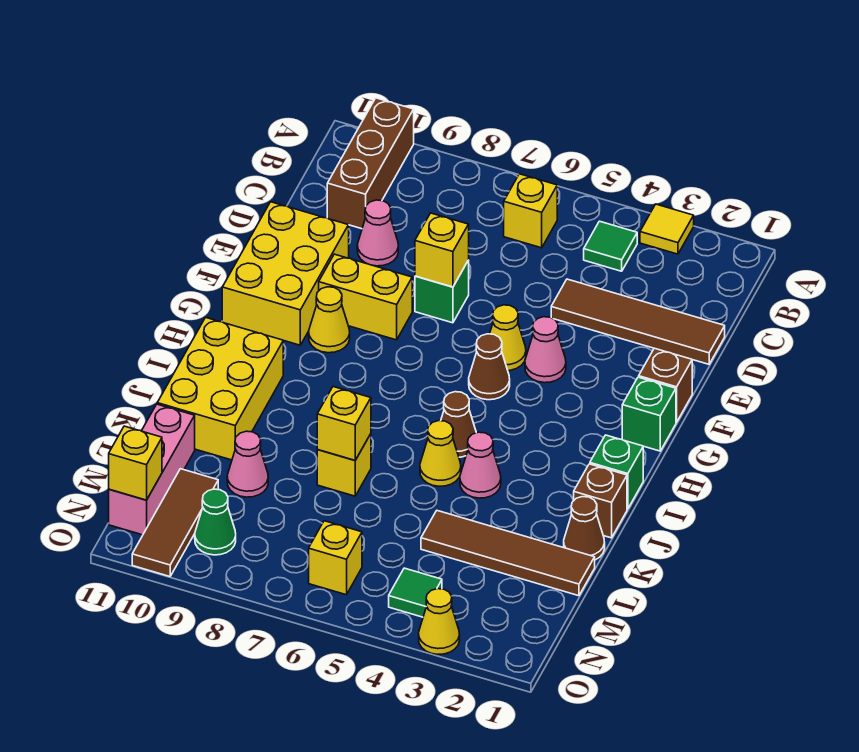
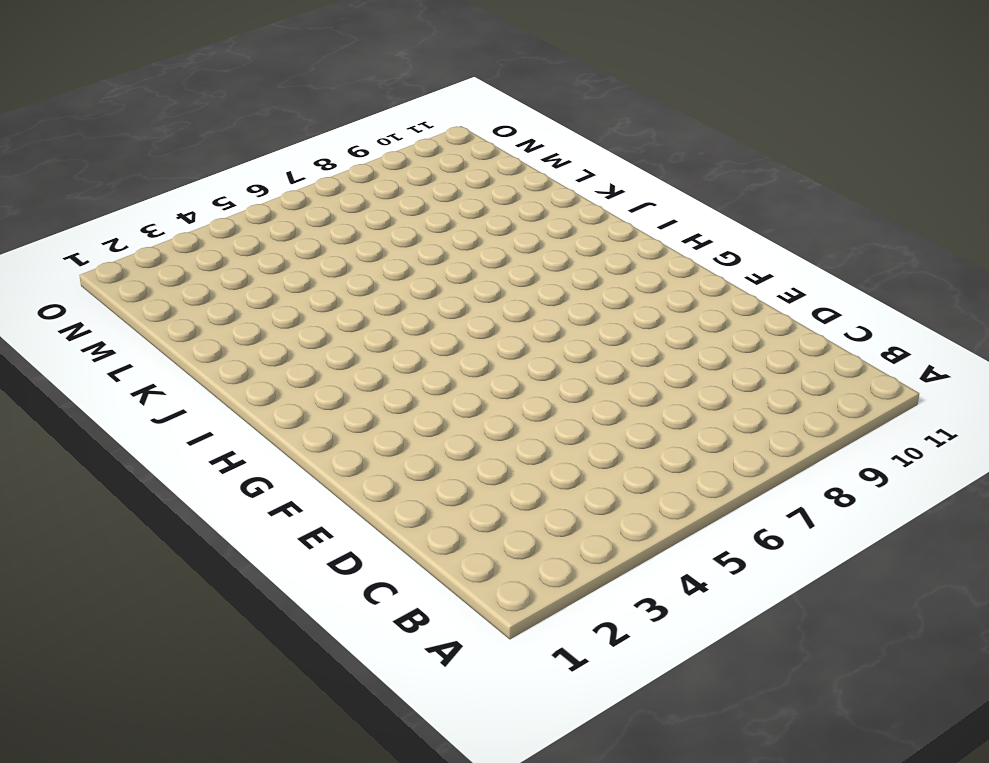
none -> yellow tile A3 level 1
none -> brown brick A10:C10 level 1
none -> green tile B4 level 1
none -> yellow brick B6 level 1

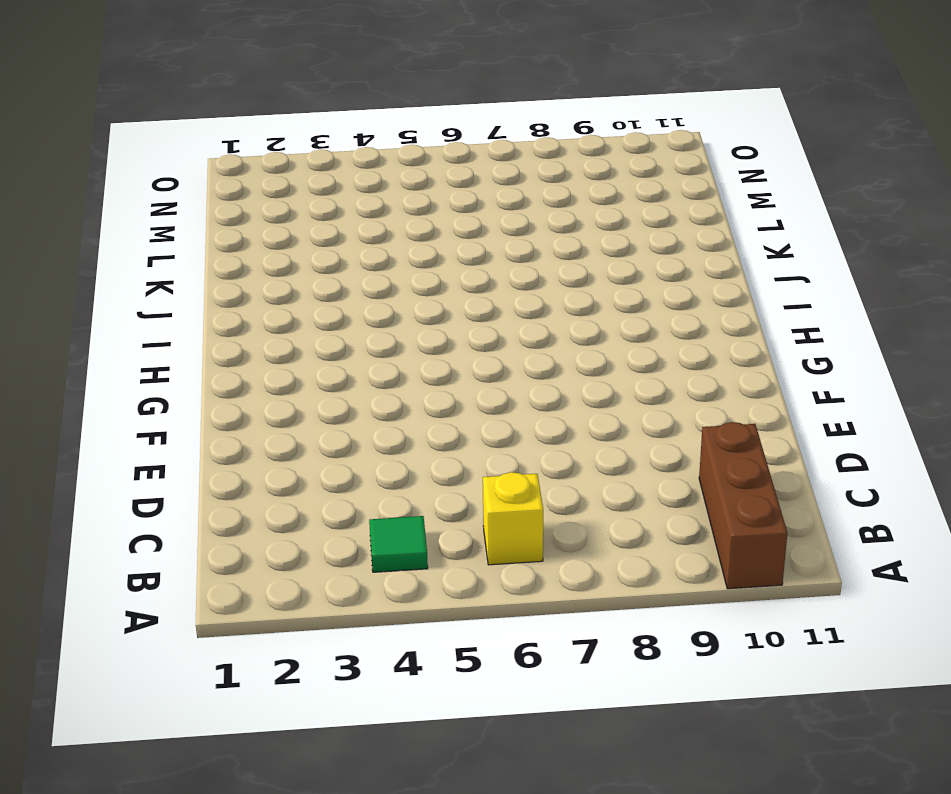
none -> yellow tile A3 level 1
none -> brown tile D1:D4 level 1
none -> pink cone D9 level 1
none -> green brick E7 level 1

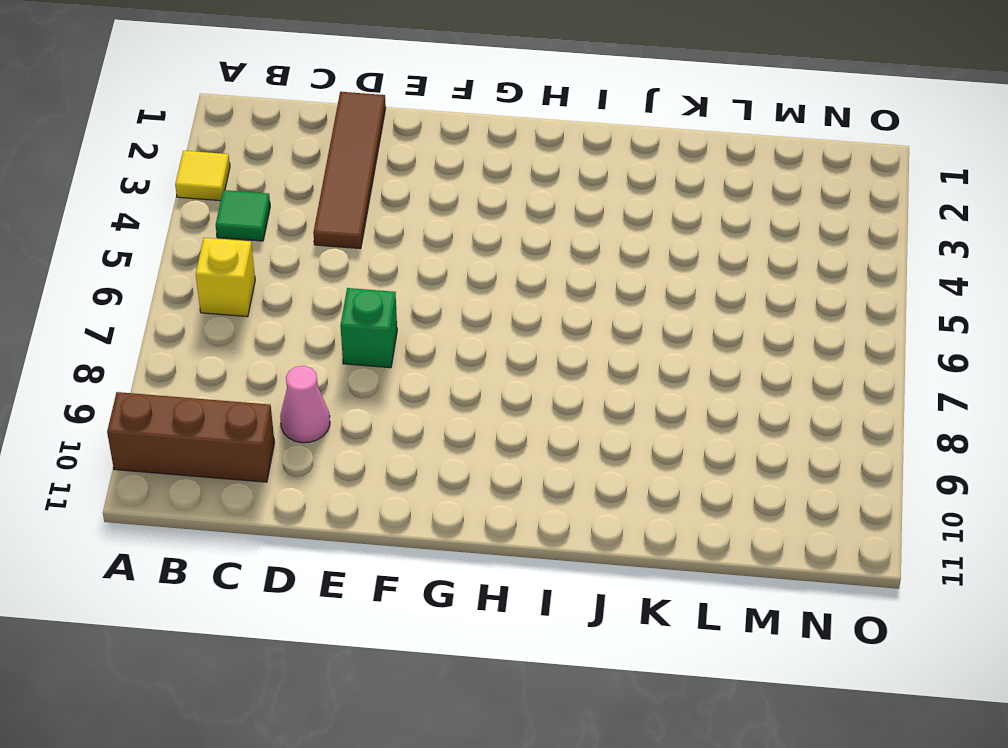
none -> yellow brick E10:G11 level 1
none -> brown brick F1 level 1
none -> pink cone F4 level 1
none -> yellow cone F5 level 1

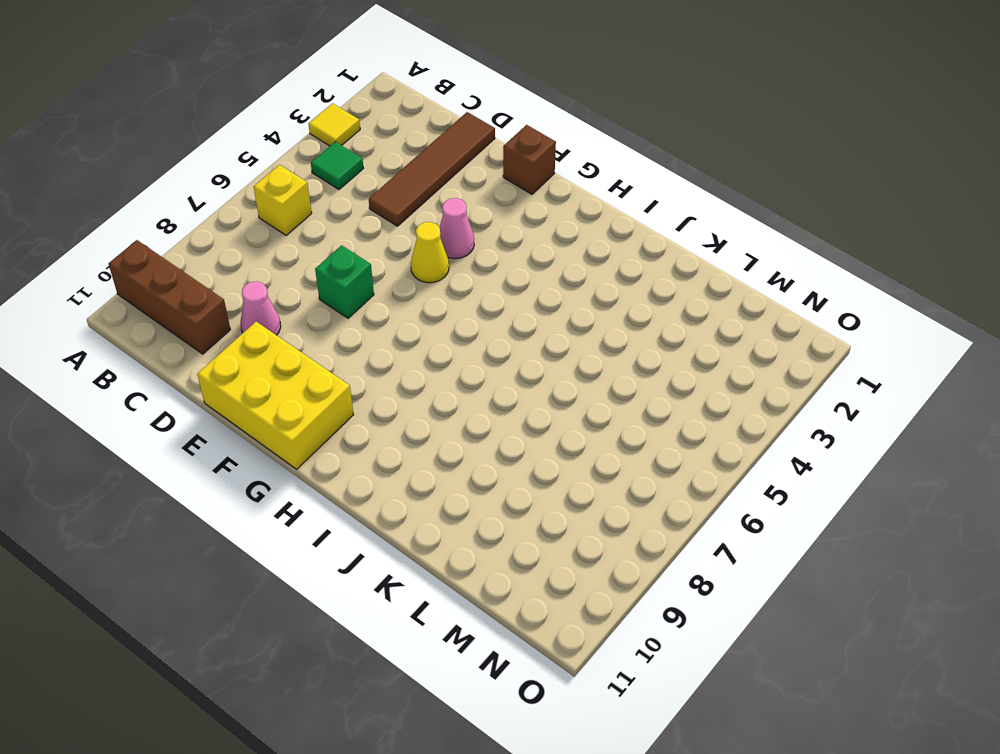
none -> yellow brick F8:F9 level 1
none -> green brick G1 level 1
none -> brown cone G5 level 1
none -> yellow cone G9 level 1

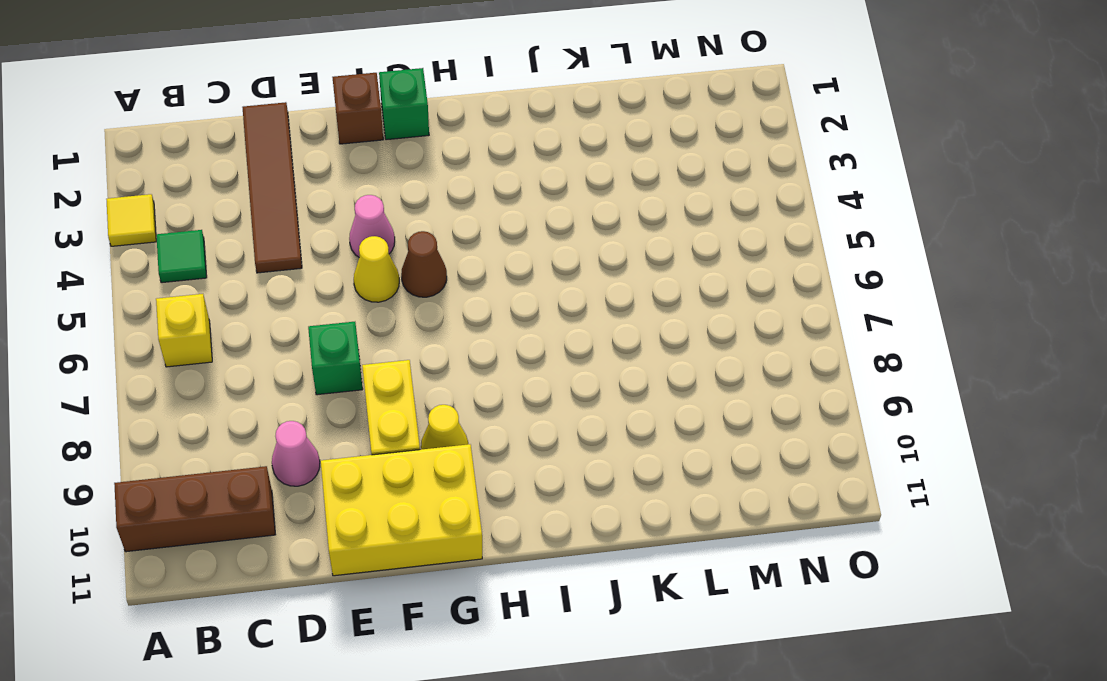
none -> green brick I1 level 1
none -> brown cone I5 level 1
none -> yellow brick I10:K11 level 1
none -> brown brick J1 level 1

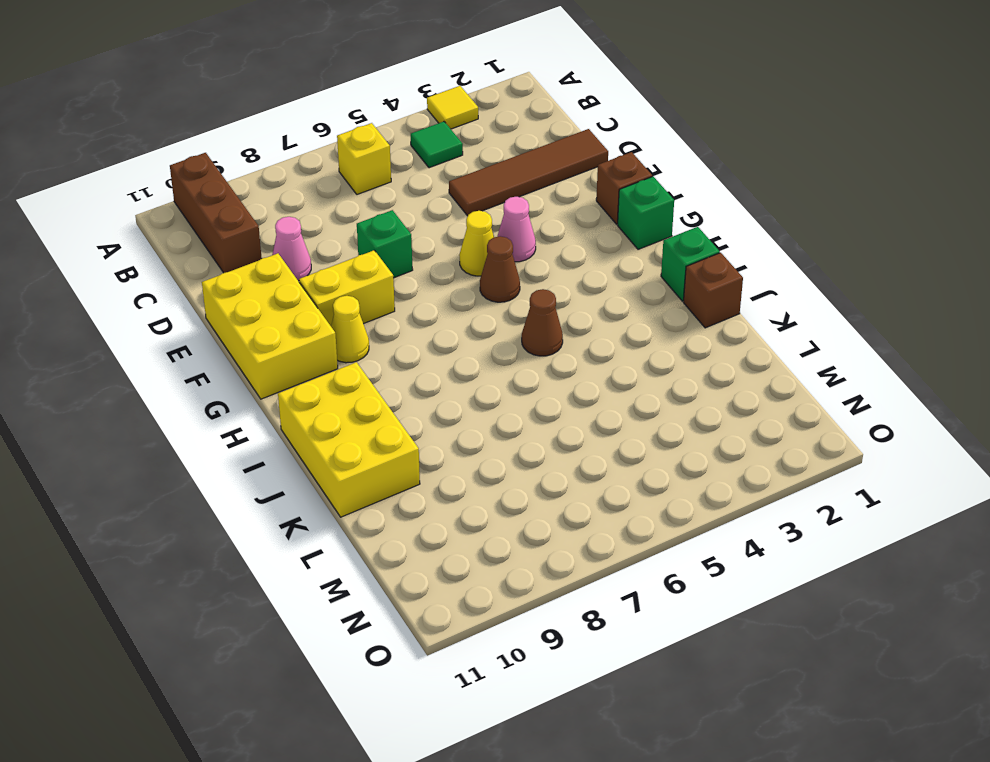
none -> pink cone J4 level 1
none -> yellow cone J5 level 1
none -> brown cone K1 level 1
none -> yellow brick K7 level 1

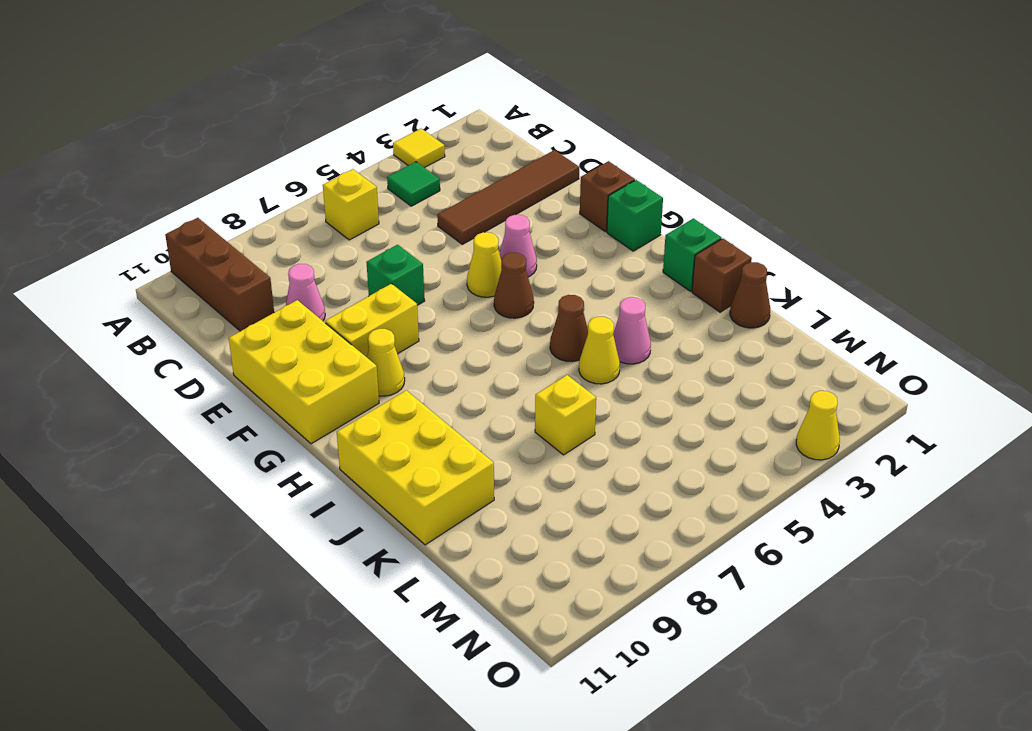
none -> brown tile L1:L4 level 1
none -> pink cone L9 level 1
none -> pink brick L11:N11 level 1
none -> brown tile M10:O10 level 1

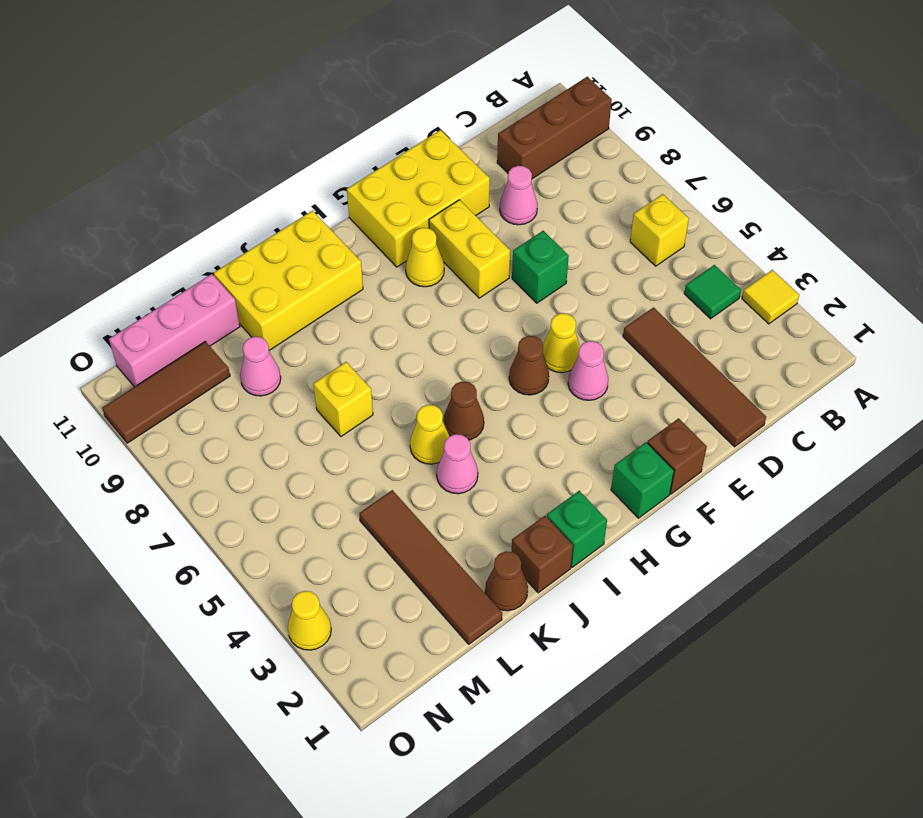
none -> green tile N4 level 1
none -> yellow brick N6 level 1
none -> green cone N9 level 1
none -> yellow brick E7 level 2

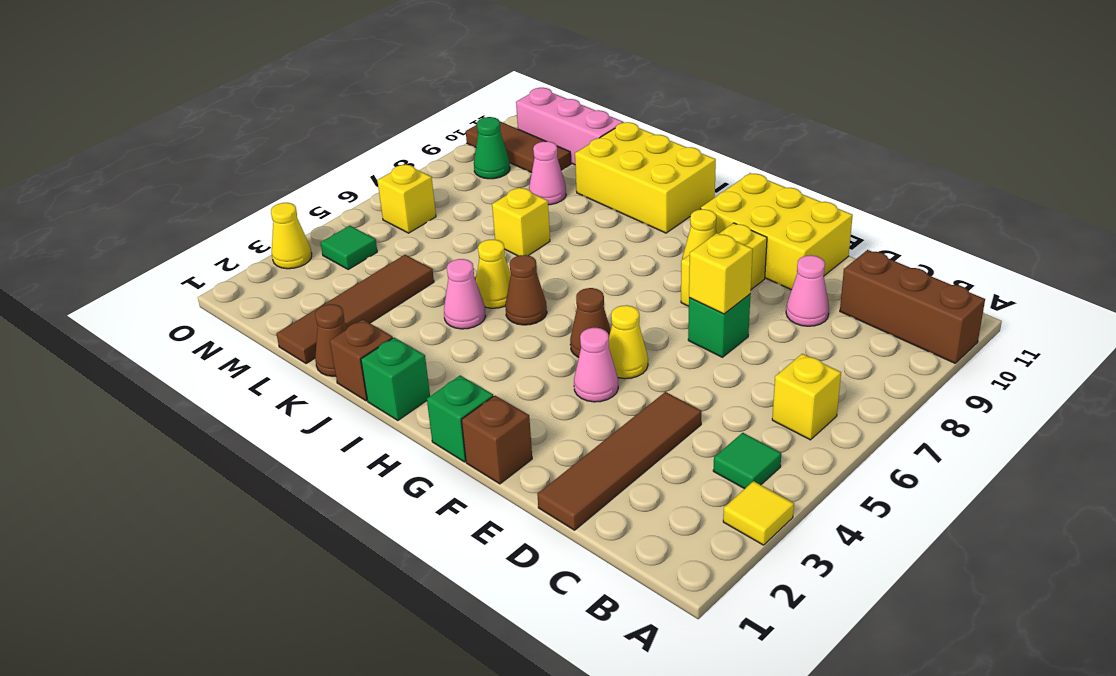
none -> yellow brick K7 level 2
none -> yellow brick N11 level 2

